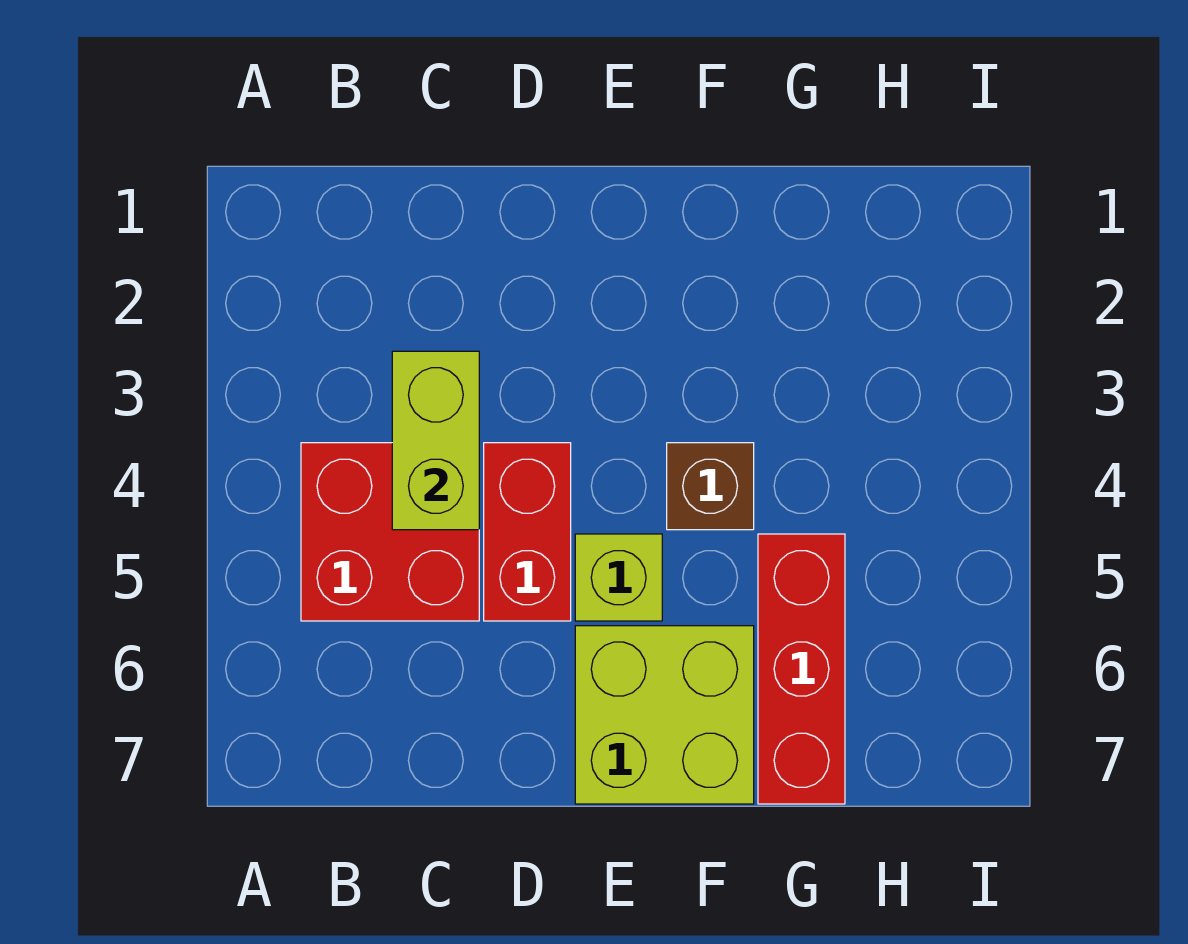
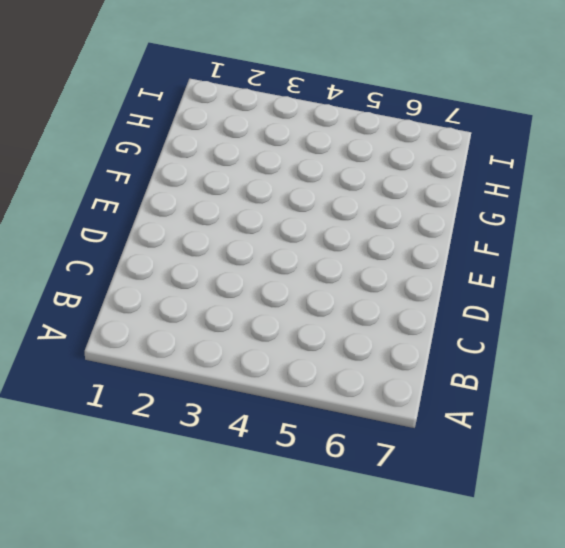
none -> red brick B4:C5 level 1
none -> red brick D4:D5 level 1

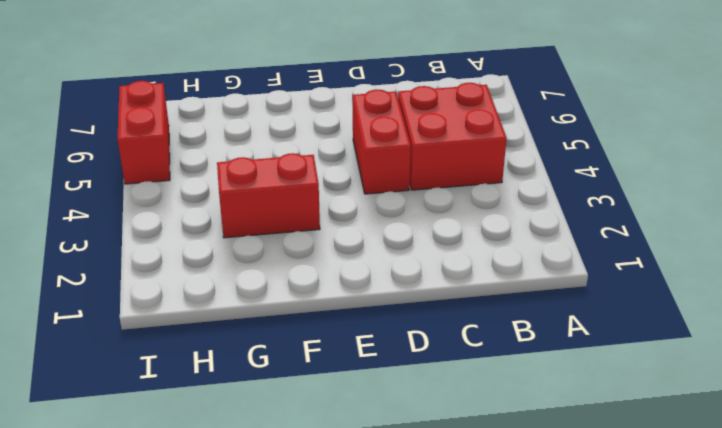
red brick F3:G3 level 1 -> none
red brick I5:I6 level 1 -> none
none -> lime brick E5 level 1
none -> lime brick E6:F7 level 1

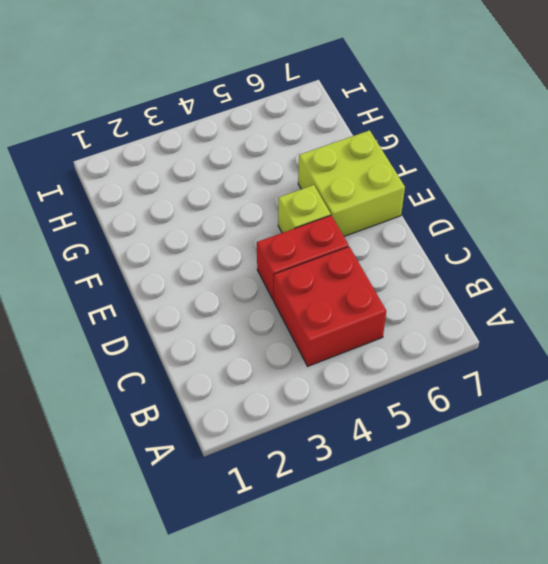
none -> brown brick F4 level 1
none -> red brick G5:G7 level 1

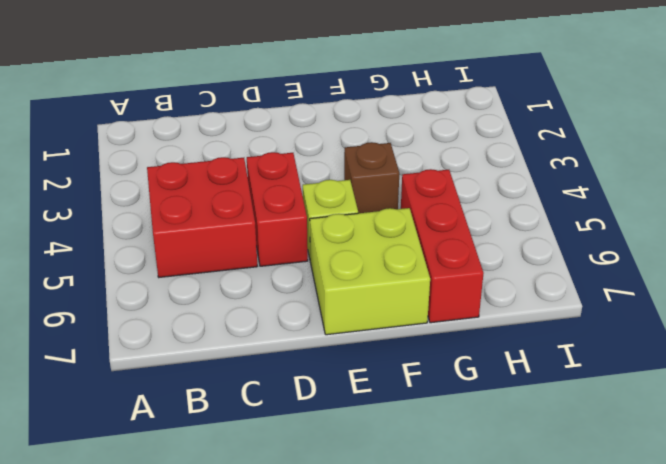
none -> lime brick C3:C4 level 2

